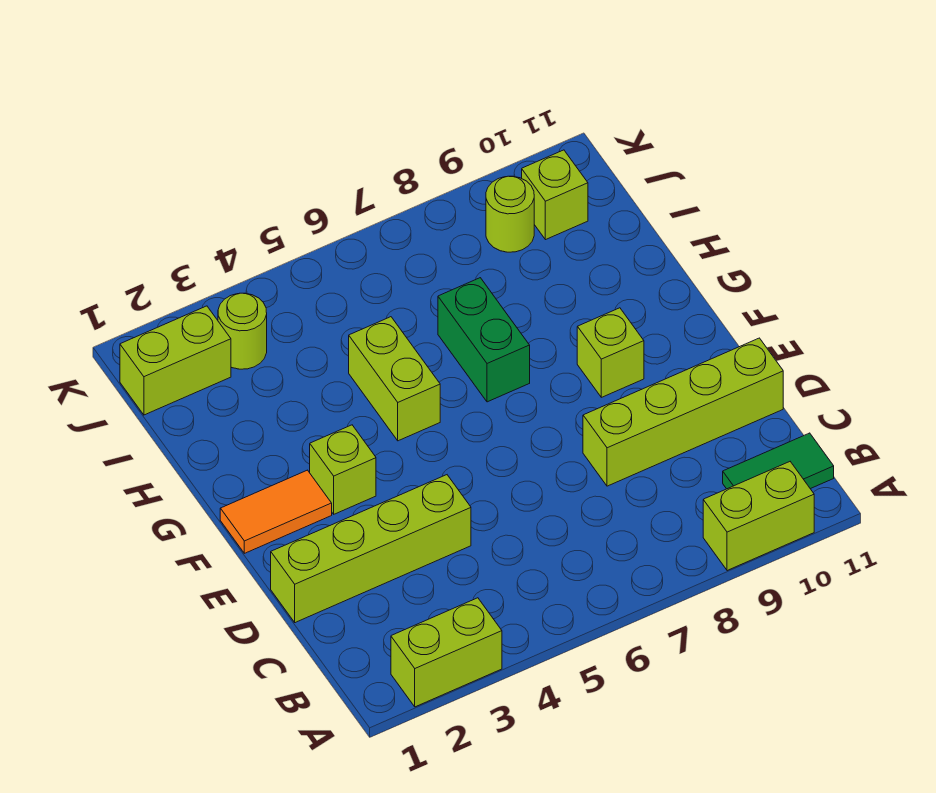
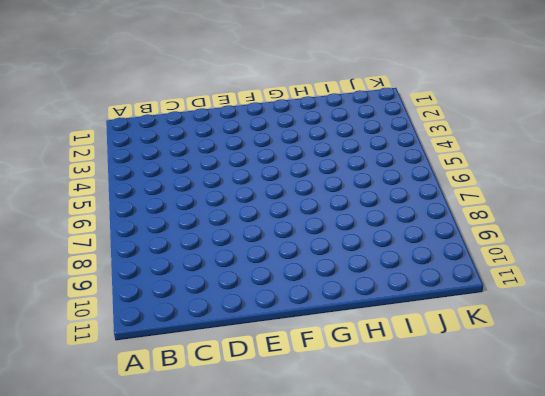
none -> lime brick A2:A3 level 1
none -> lime brick A9:A10 level 1
none -> green tile B10:B11 level 1

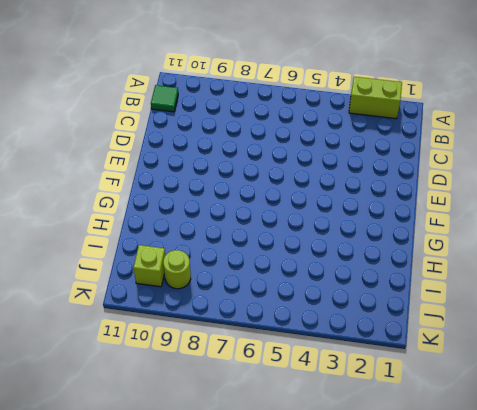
green tile B11 level 1 -> green tile B10:B11 level 1
none -> lime brick A9:A10 level 1
none -> lime brick D1:D4 level 1
none -> lime brick D8:D11 level 1

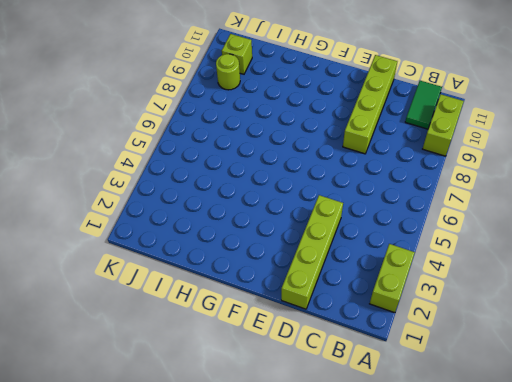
none -> orange tile F1:F2 level 1
none -> lime brick F3 level 1
none -> lime brick F9 level 1

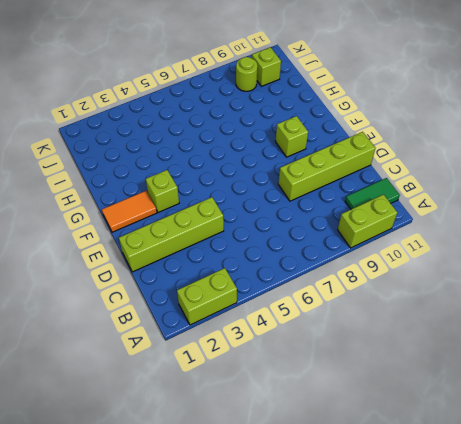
none -> lime brick G5:H5 level 1
none -> green brick G7:H7 level 1
none -> lime brick J1:J2 level 1

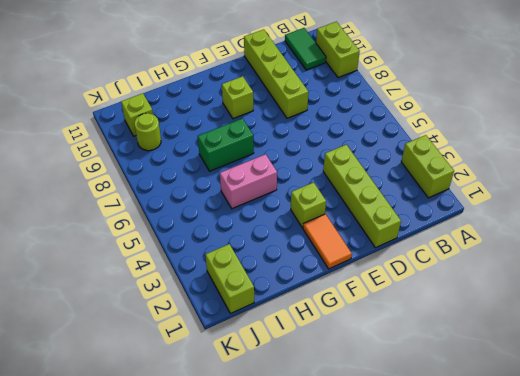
pink brick G5:H5 level 1 -> lime brick G5:H5 level 1
none -> lime round brick J3 level 1

